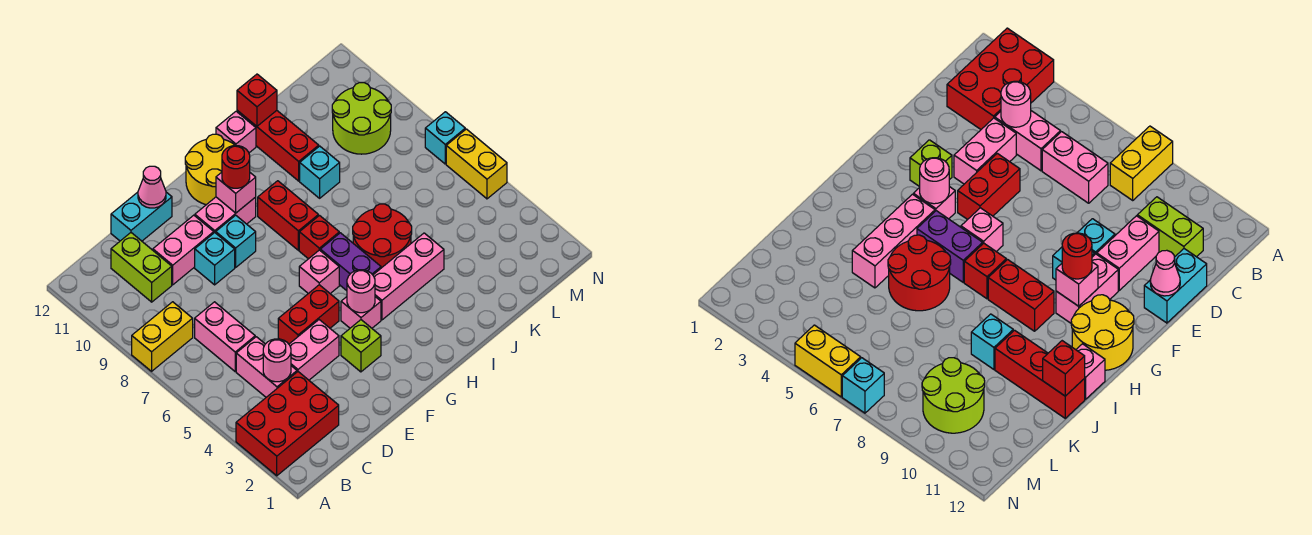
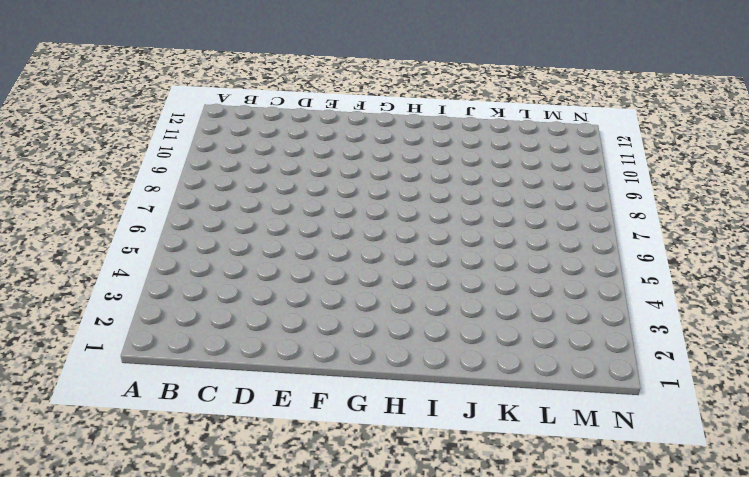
none -> red brick A2:C3 level 1
none -> yellow brick A8:B8 level 1
none -> pink brick C4:C5 level 1
none -> pink brick C6:C7 level 1

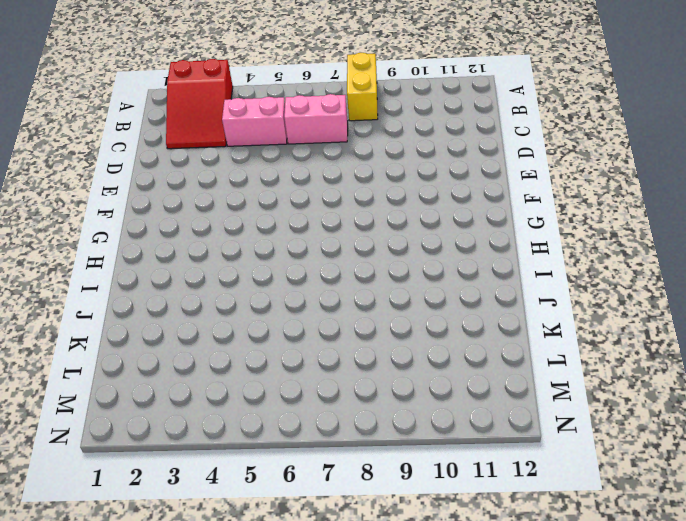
red slope A2:C3 level 1 top A -> red brick A2:C3 level 1
none -> lime brick C10:C11 level 1
none -> pink brick D4:E4 level 1
none -> pink brick D10:E10 level 1
none -> cyan brick D12:E12 level 1

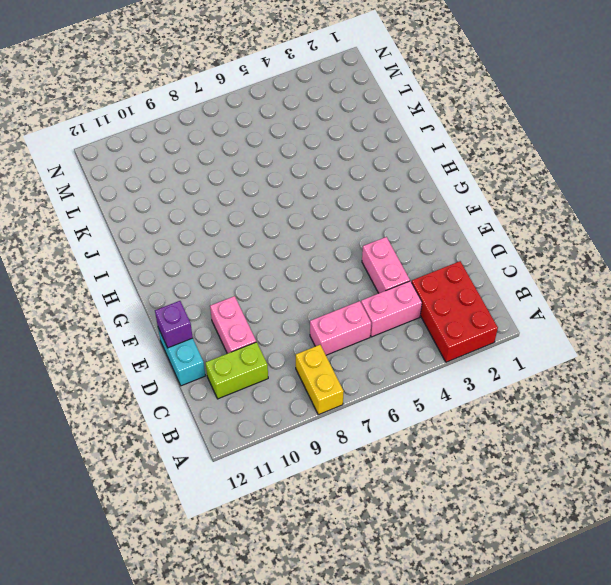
purple brick E12 level 2 -> pink cone E12 level 2
none -> red brick E5:F5 level 1
none -> cyan brick E9 level 1
none -> lime brick F3 level 1
none -> cyan brick F9 level 1

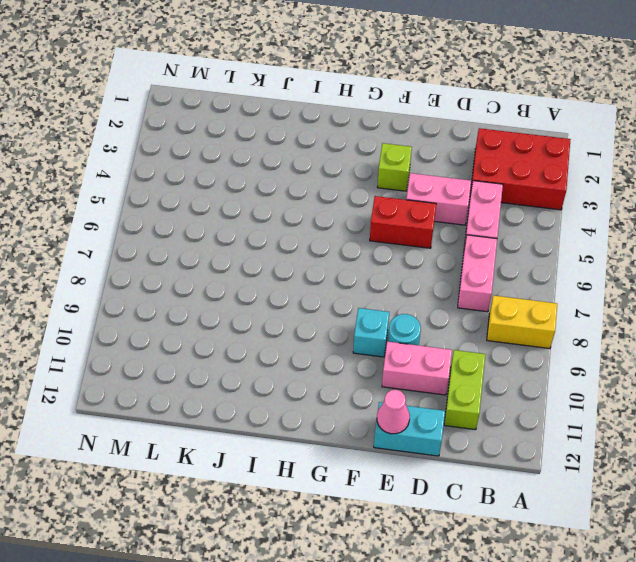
cyan round brick E9 level 1 -> cyan brick E9 level 1
none -> pink brick F10:G10 level 1
none -> pink brick G4 level 1
none -> pink brick G6 level 1
none -> yellow round brick G11:H12 level 1

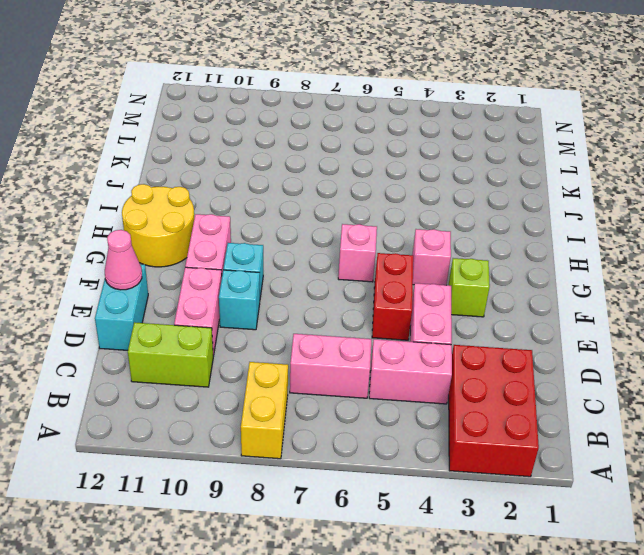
none -> pink brick H4:J4 level 1
none -> purple brick H5:H6 level 1
none -> red brick H7 level 1
none -> red brick H8:H9 level 1

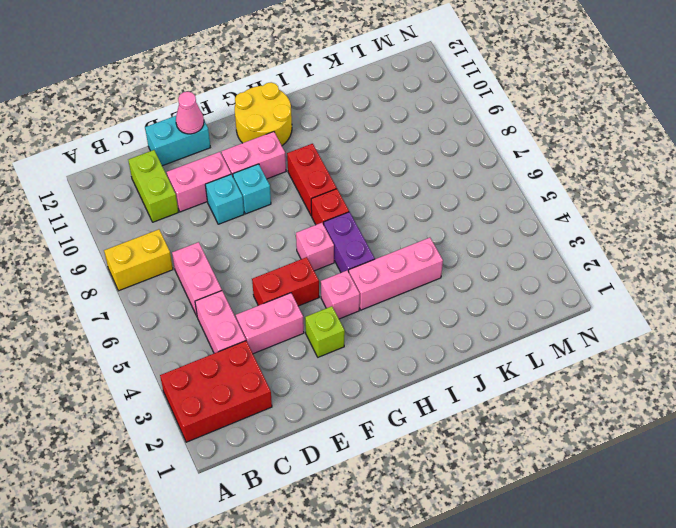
none -> red round brick I5:J6 level 1
none -> pink brick I12 level 1
none -> cyan brick J9 level 1
none -> red brick J10:J12 level 1

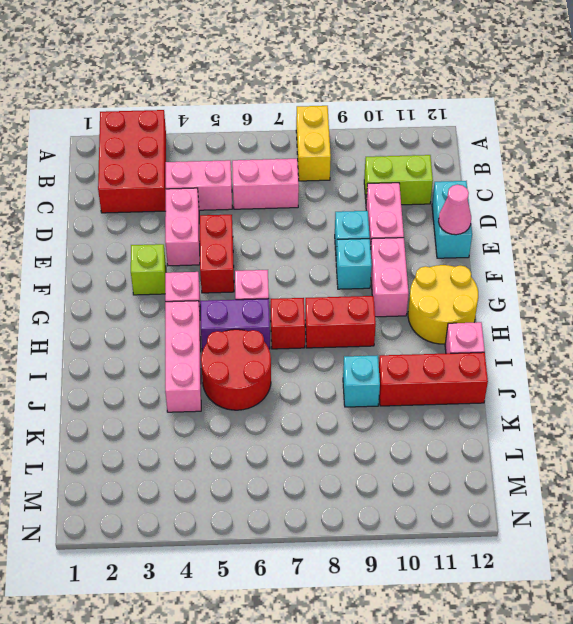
none -> lime round brick L9:M10 level 1
none -> yellow brick N5:N6 level 1
none -> cyan brick N7 level 1
none -> pink round brick C4 level 2

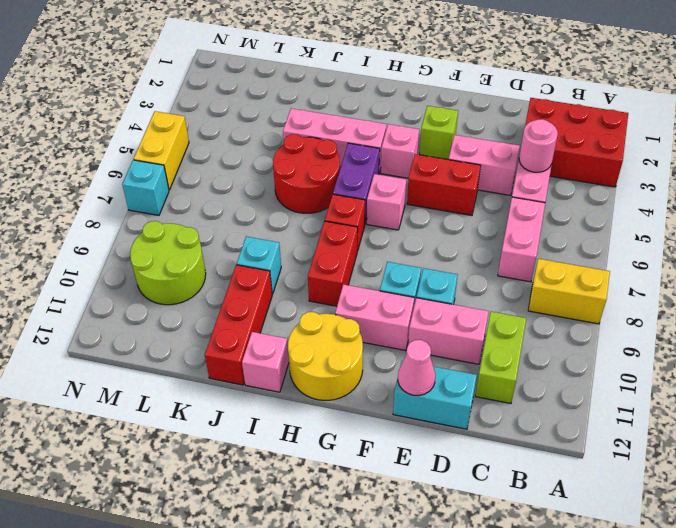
none -> pink round brick G4 level 2
none -> pink brick G10 level 2
none -> red brick J12 level 2
none -> red round brick G10 level 3

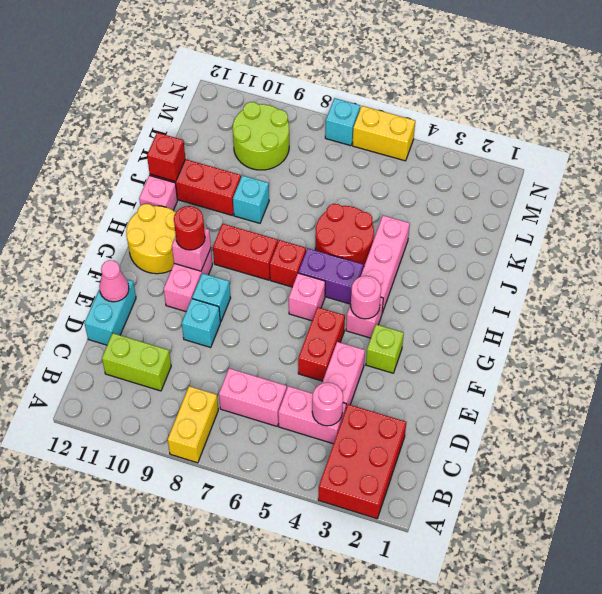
none -> pink brick D10:E10 level 1

